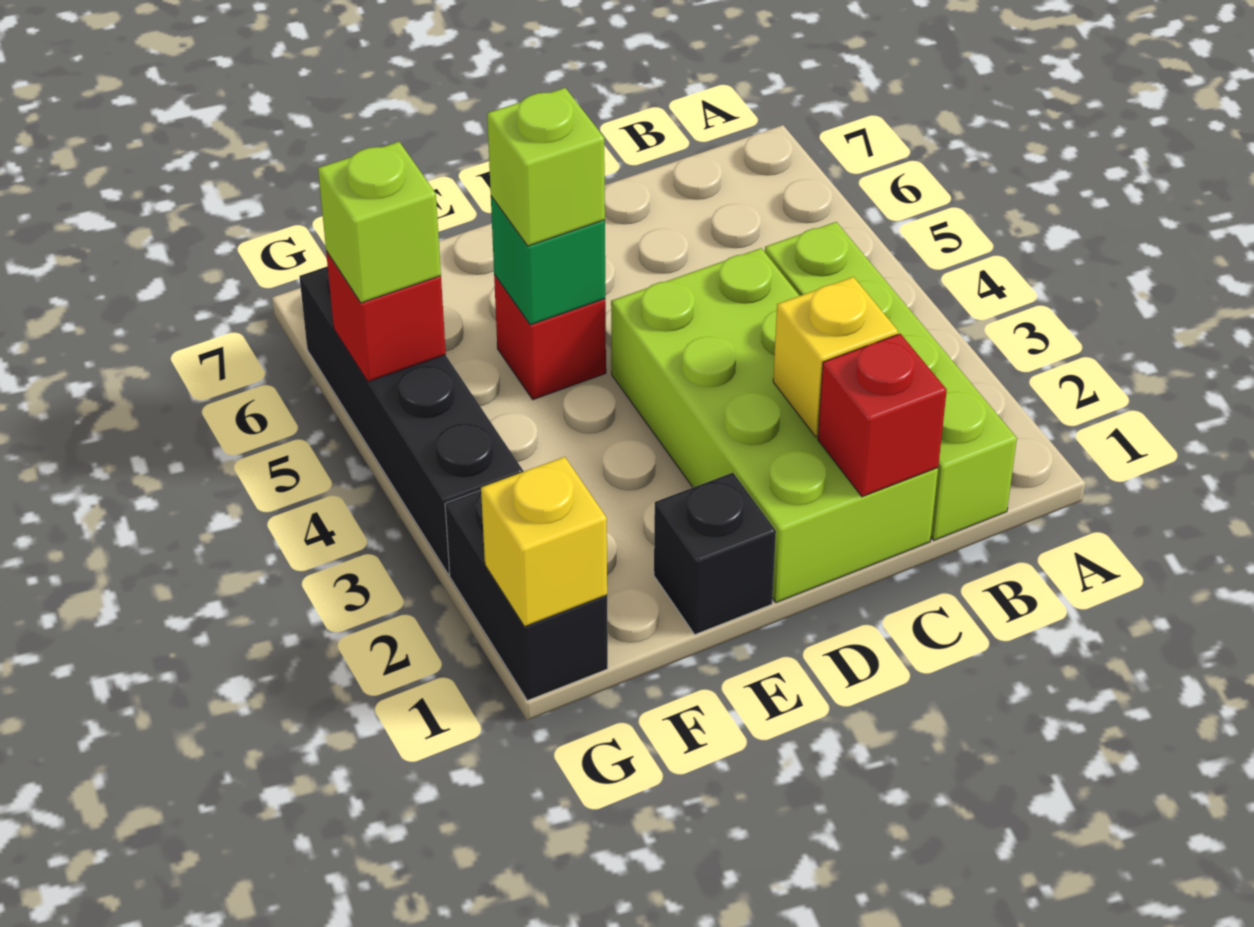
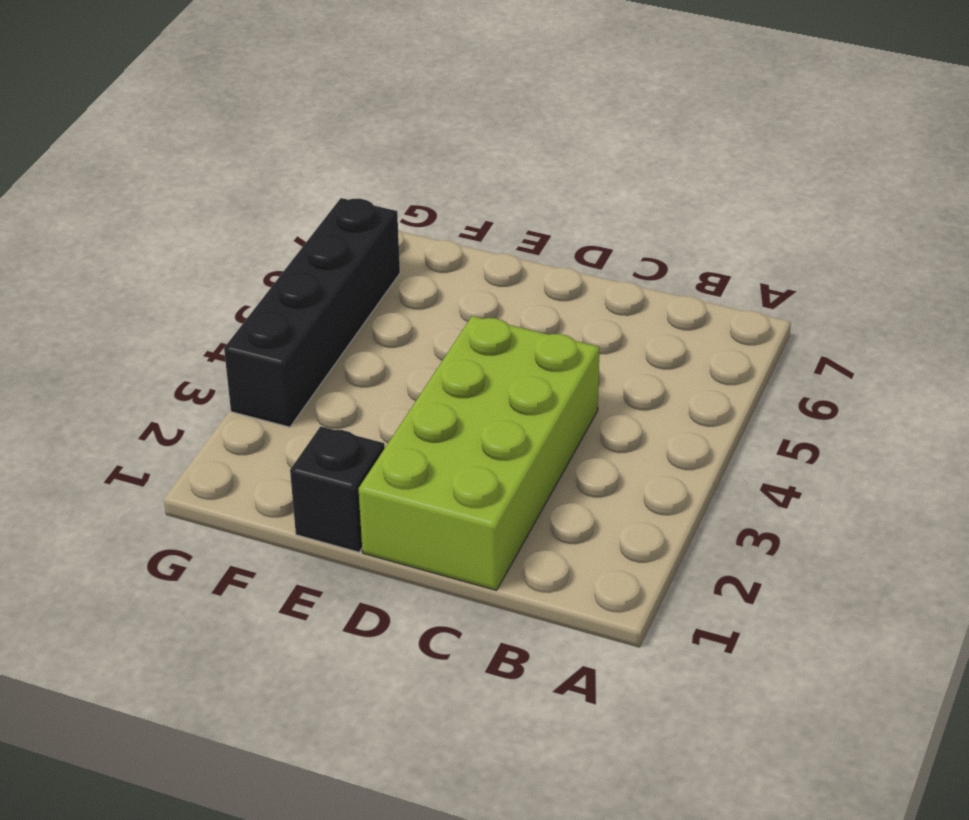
none -> lime brick B1:B4 level 1
none -> red brick E5 level 1
none -> black brick G1:G2 level 1

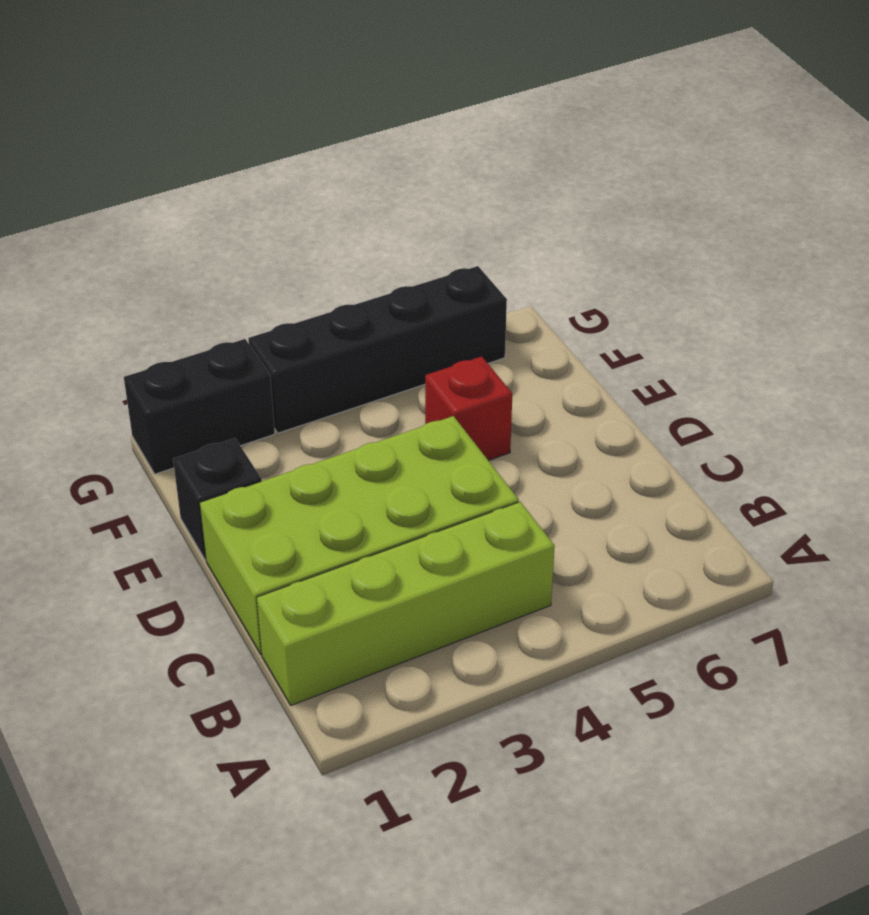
none -> red brick C1 level 2
none -> yellow brick C2 level 2
none -> green brick E5 level 2

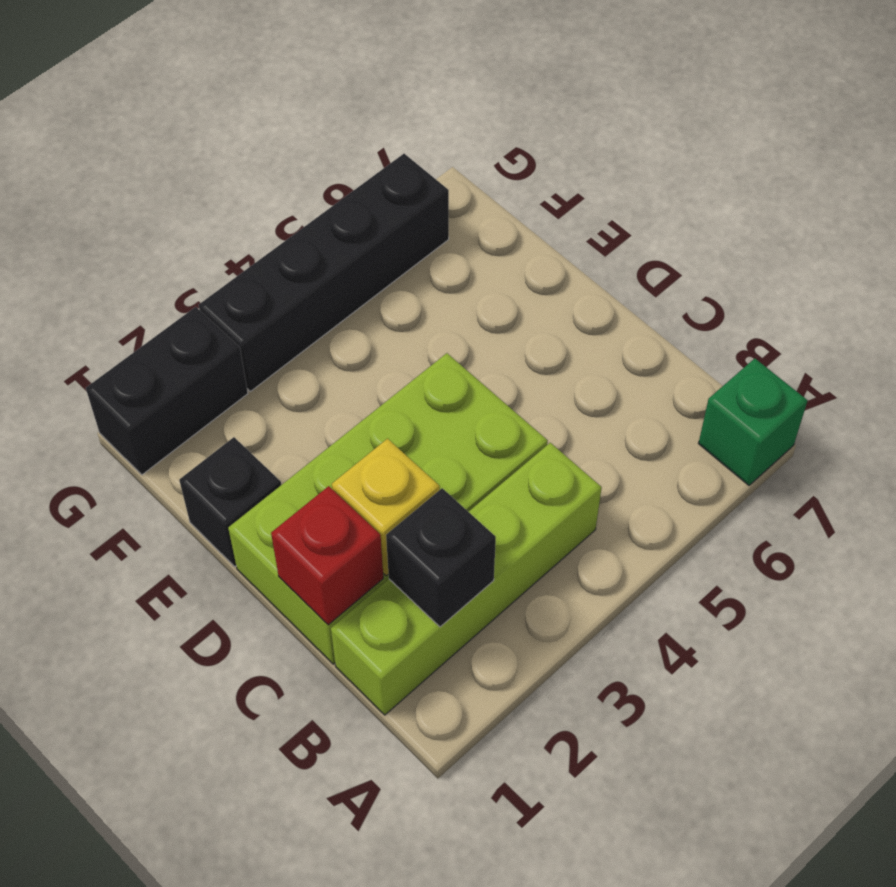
green brick A7 level 1 -> green brick E5 level 2
black brick B2 level 2 -> none
none -> red brick E5 level 1
none -> yellow brick G1 level 2
none -> red brick G5 level 2

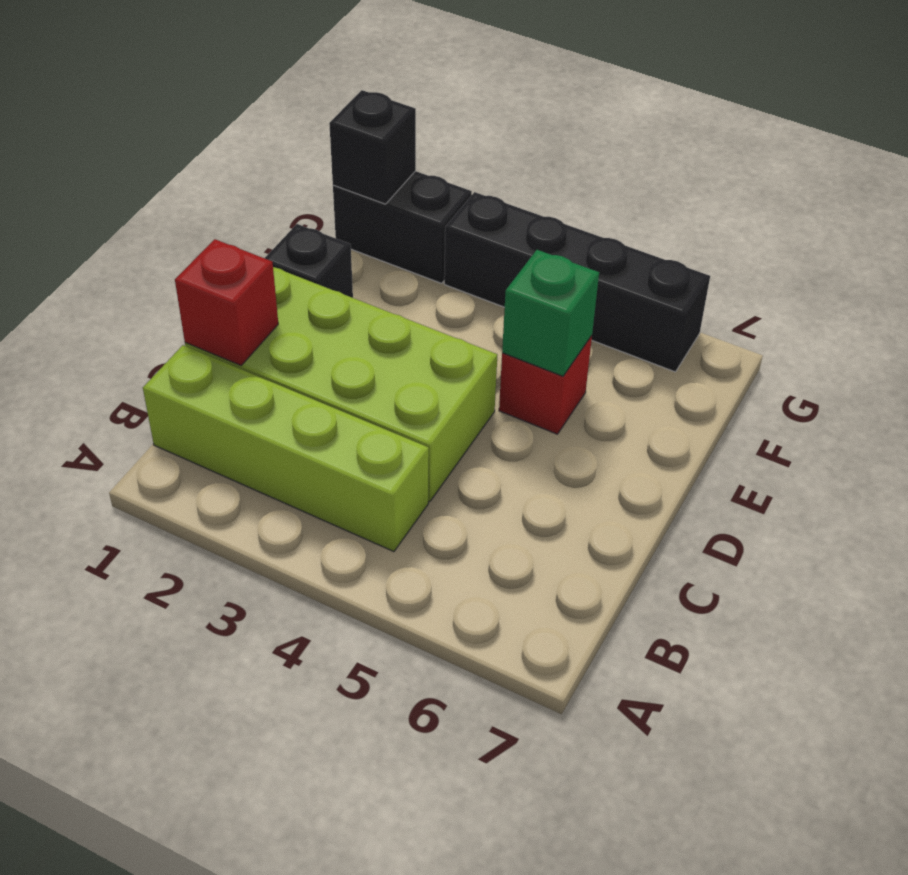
black brick G1 level 2 -> yellow brick G1 level 2
none -> yellow brick C2 level 2
none -> red brick G5 level 2
none -> lime brick E5 level 3

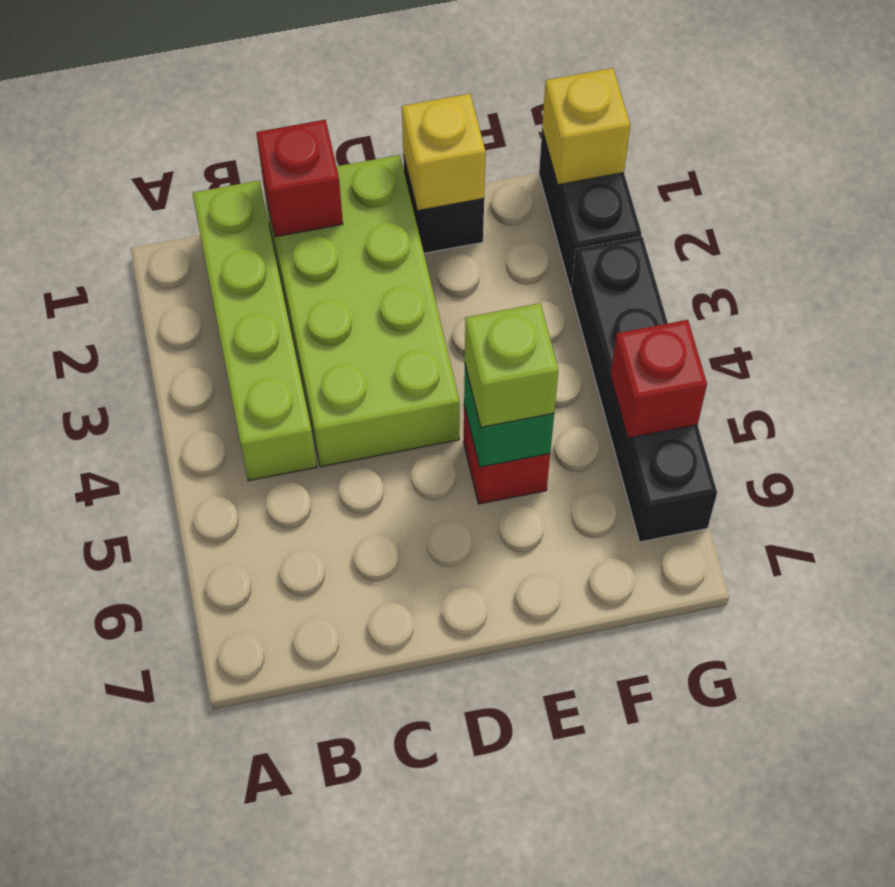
yellow brick E1 level 2 -> yellow brick C2 level 2
none -> lime brick G5 level 3

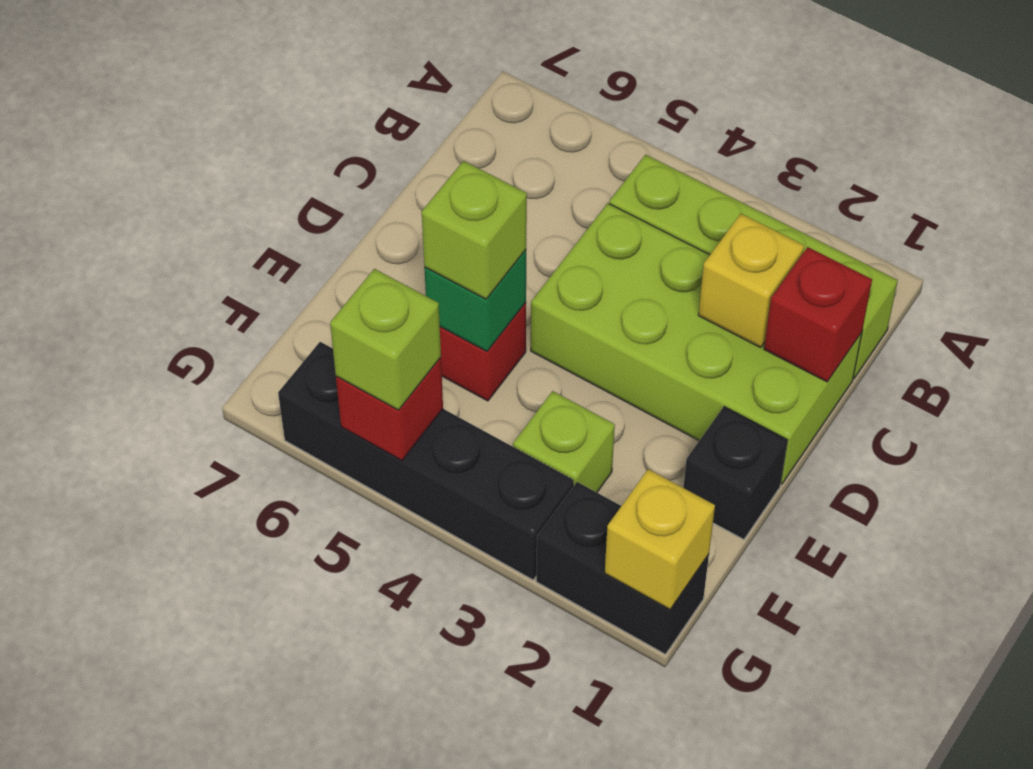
lime brick F3 level 1 -> none

